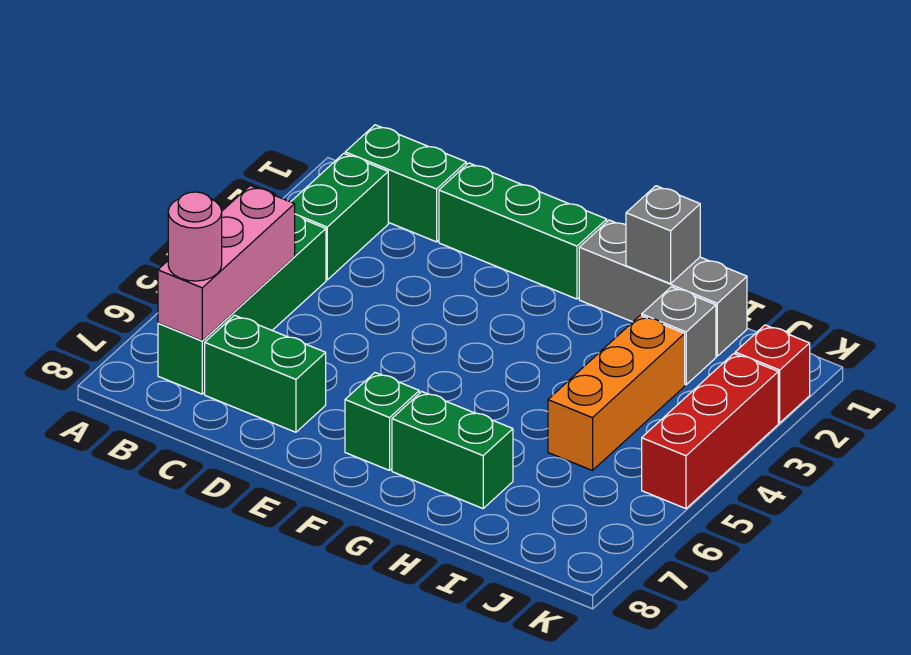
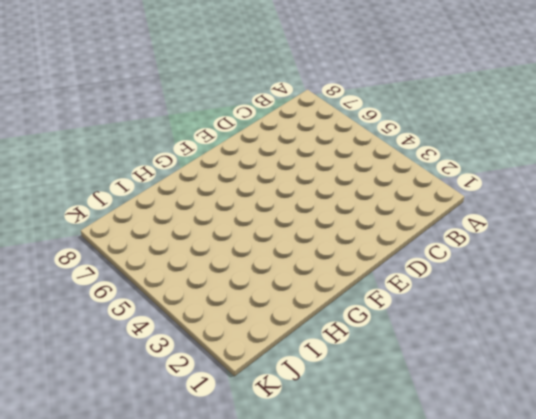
none -> green brick B1:C1 level 1
none -> green brick B2:B3 level 1
none -> green brick B4:B7 level 1

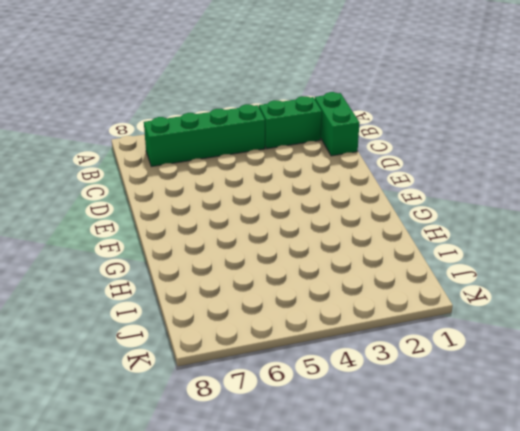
none -> green brick C7:D7 level 1
none -> green brick D1:F1 level 1
none -> green brick F7 level 1

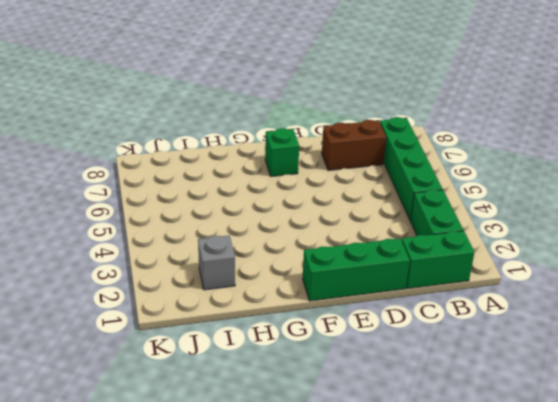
brown brick C7:D7 level 1 -> green brick C7:D7 level 1
none -> grey brick G1:I1 level 1
none -> green brick G7:H7 level 1
none -> orange brick I3:I5 level 1

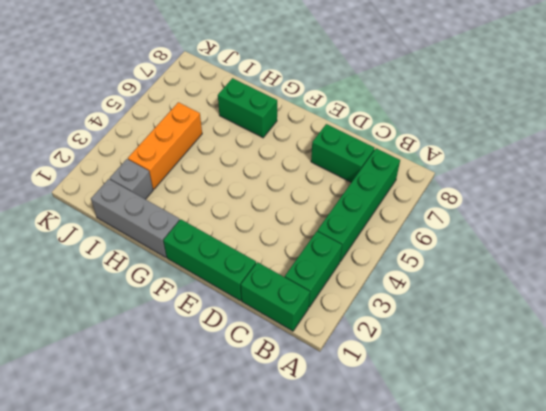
none -> green brick F7 level 1
none -> red brick K2 level 1
none -> red brick K3:K5 level 1

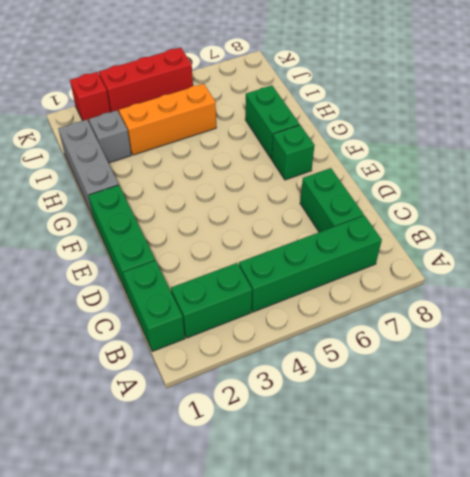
none -> pink brick B5:B7 level 2
none -> grey brick H1 level 2
none -> pink round brick B7 level 3

